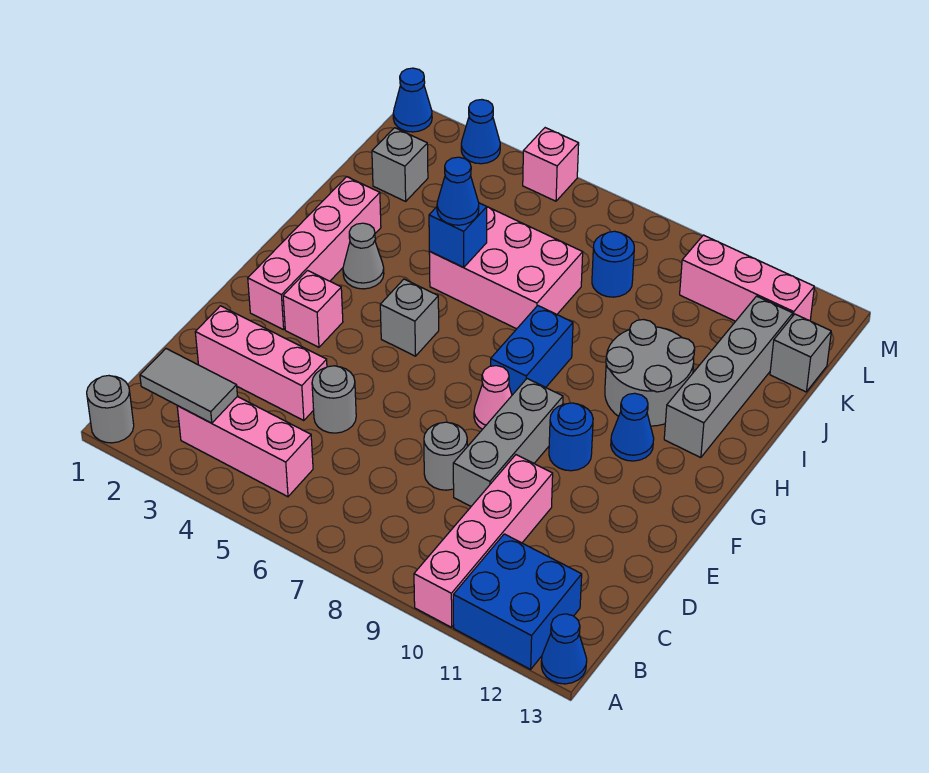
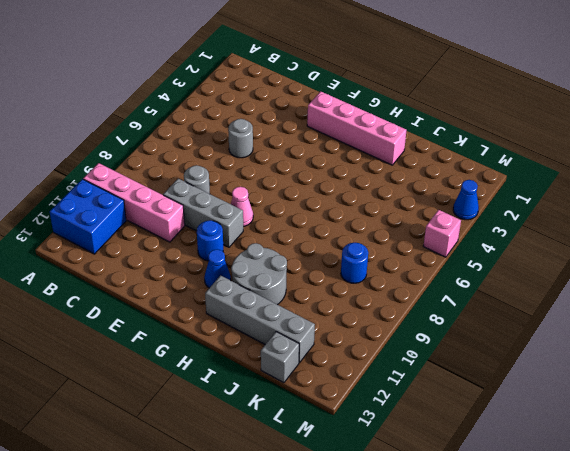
none -> grey round brick A1 level 1
none -> blue cone A13 level 1
none -> pink brick B3:B5 level 1
none -> pink brick D2:D4 level 1

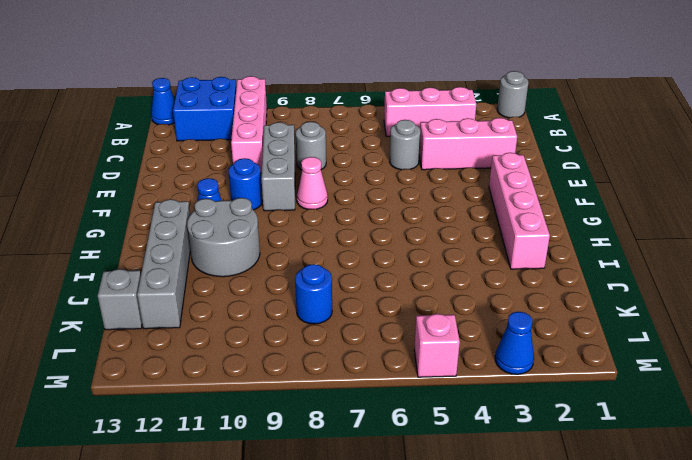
none -> pink brick F3 level 1
none -> grey brick G5 level 1
none -> blue brick G8:H8 level 1
none -> grey cone H3 level 1

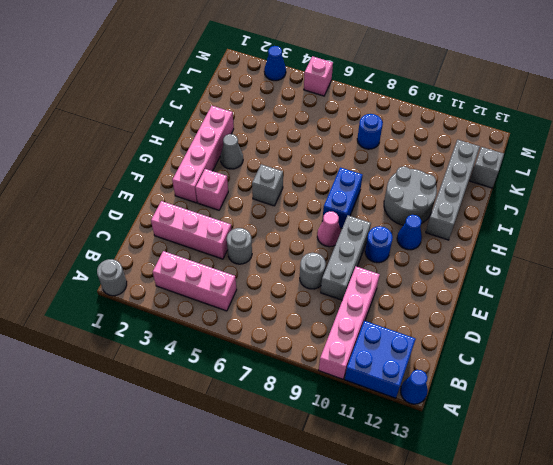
none -> pink brick I5:J7 level 1
none -> grey brick K2 level 1
none -> pink brick L10:L12 level 1
none -> blue cone M1 level 1

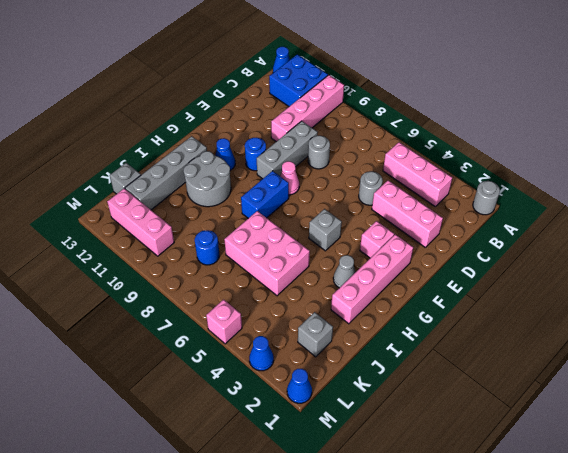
none -> grey tile B2:B3 level 2
none -> blue brick I5 level 2
none -> blue cone I5 level 3

